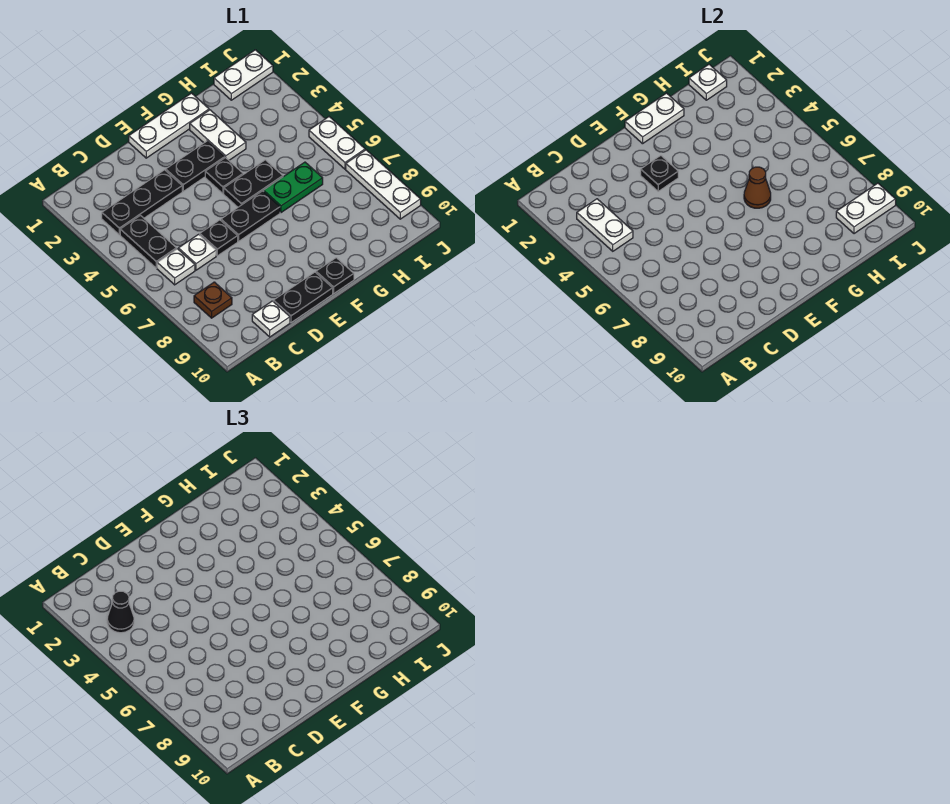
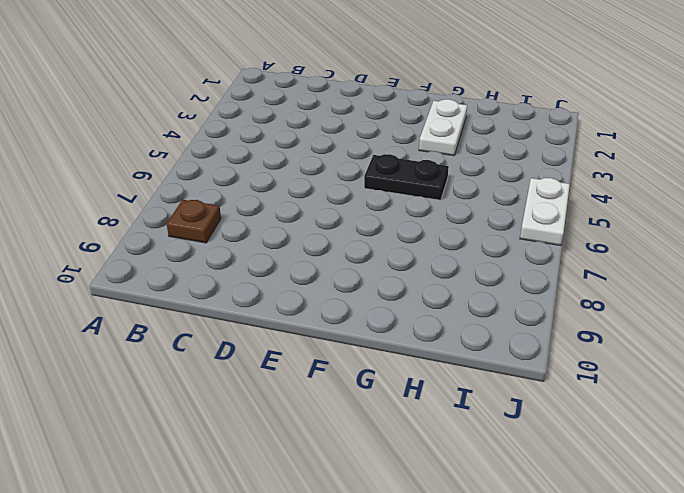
none -> black plate B3:D3 level 1
none -> black plate B4:B5 level 1
none -> white plate B6 level 1

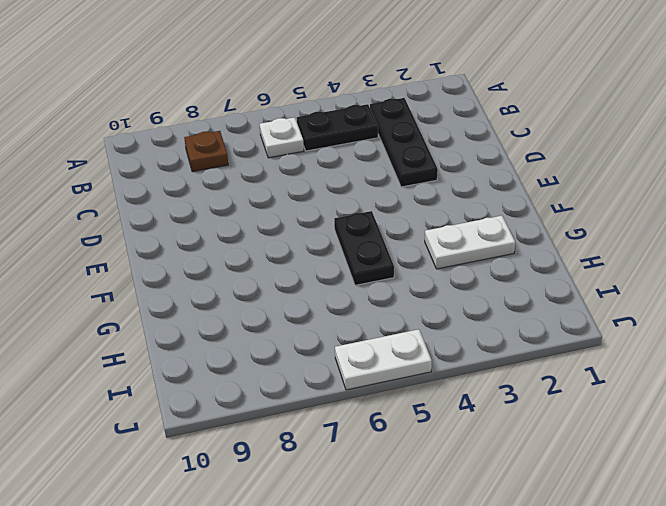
none -> white plate C6 level 1
none -> white plate C10 level 1
none -> black plate D6 level 1

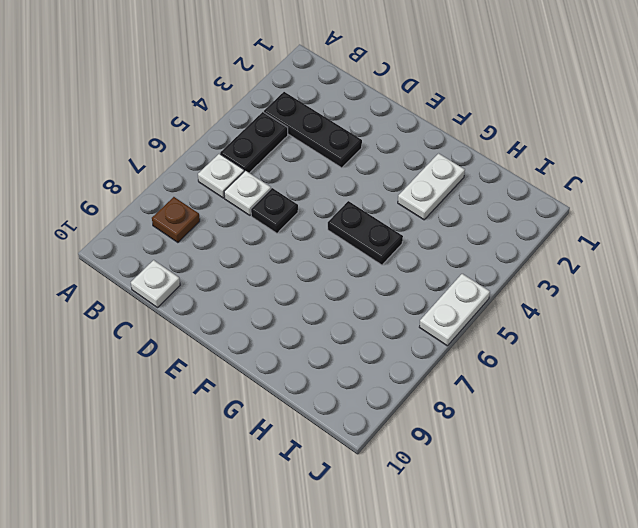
none -> black plate D10:E10 level 1
none -> white plate E1:G1 level 1
none -> black plate E3:F3 level 1

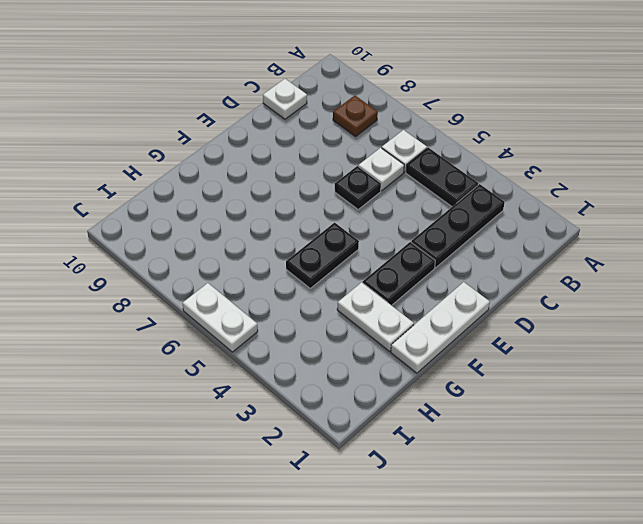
none -> black plate D10:E10 level 1
none -> black plate E6:F6 level 1
none -> black plate F4 level 1

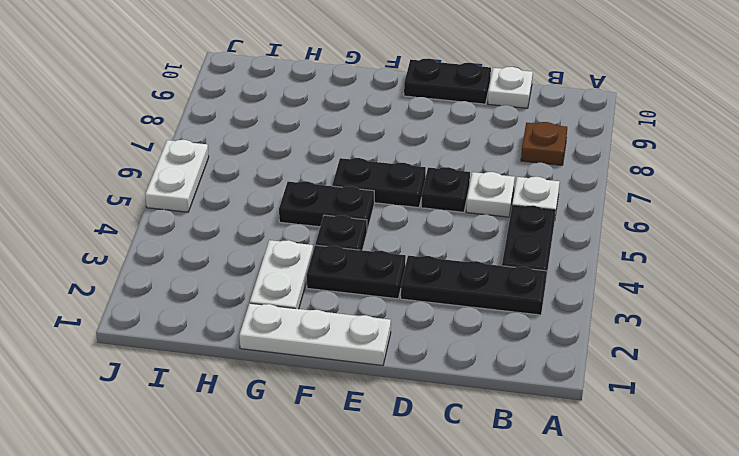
none -> black plate F10 level 1
none -> green plate G6:H6 level 1
none -> white plate I1:J1 level 1

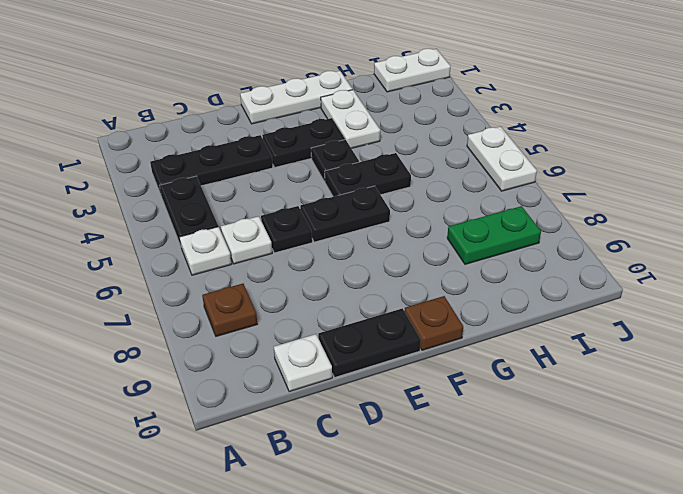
brown plate F10 level 1 -> black plate F10 level 1
green plate H8:I8 level 1 -> green plate G6:H6 level 1
none -> white plate J7:J9 level 1
none -> white plate B3:B4 level 2
none -> black plate E3 level 2

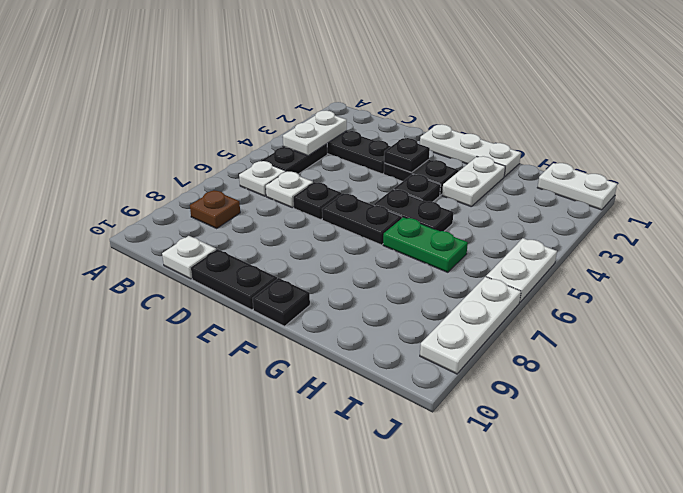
none -> white plate F1:G1 level 2
none -> brown cone G6 level 2
none -> white plate I1 level 2

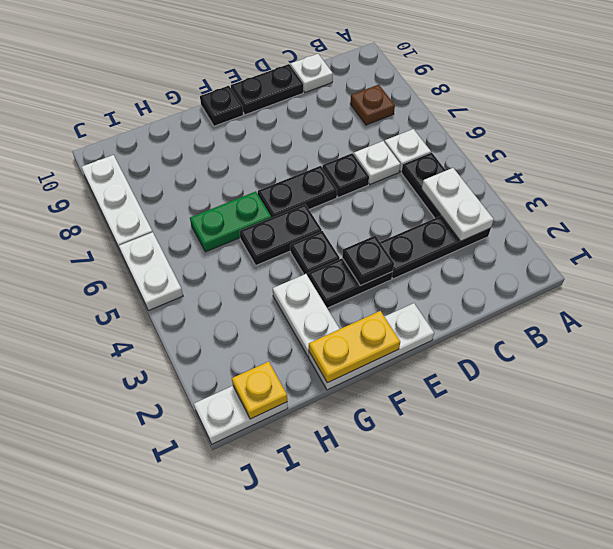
yellow plate F1:G1 level 2 -> white plate F1:G1 level 2
yellow plate I1 level 2 -> white plate I1 level 2
none -> brown cone G6 level 2
none -> white plate I9:J9 level 2
none -> black cone B3 level 3

